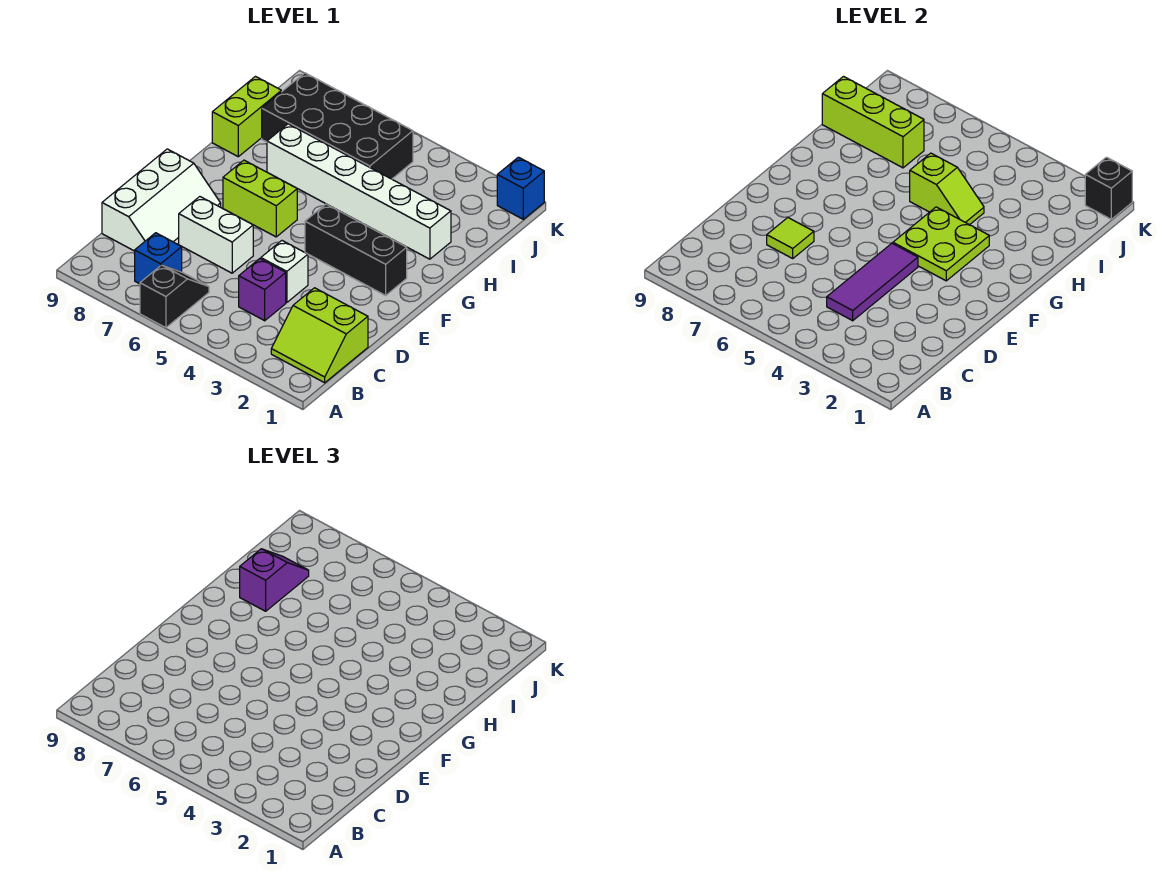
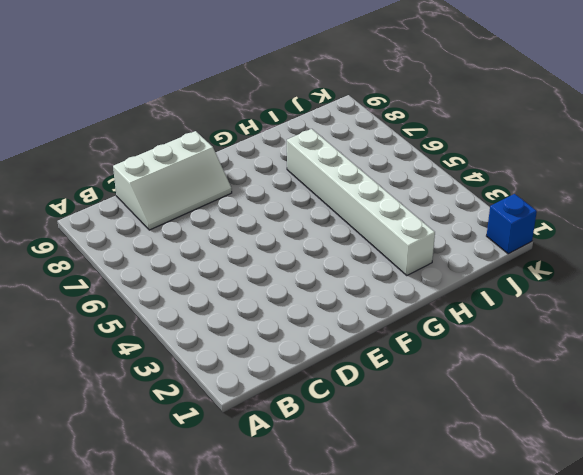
none -> black slope A6:B6 level 1 top A
none -> lime slope B1:C2 level 1 top C
none -> blue brick B7 level 1

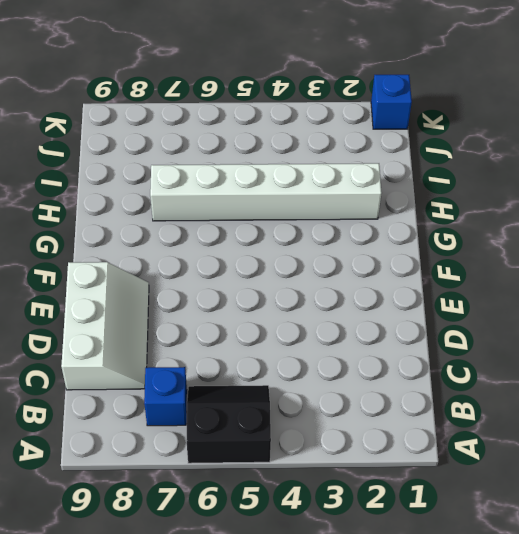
black slope A5:B6 level 1 top A -> black slope A6:B6 level 1 top A
none -> lime slope B1:C2 level 1 top C
none -> purple brick C4 level 1
none -> white brick D4 level 1

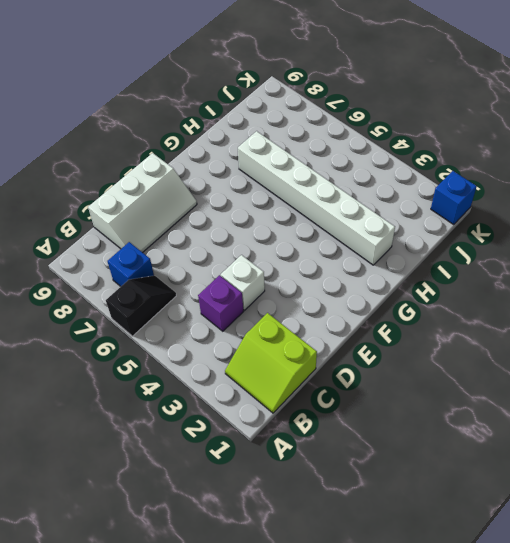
none -> white brick D6:D7 level 1
none -> black brick F2:F4 level 1
none -> lime brick F6:F7 level 1

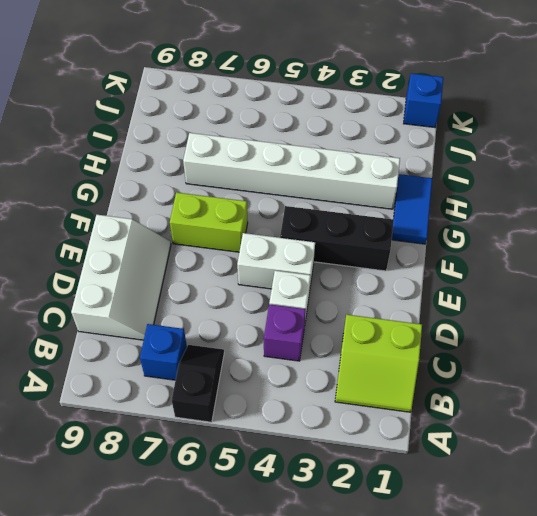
white brick E4:E5 level 1 -> white brick D6:D7 level 1
blue tile G1:H1 level 1 -> none
none -> lime brick H9:I9 level 1
none -> black brick I5:J8 level 1
none -> purple tile C4:E4 level 2

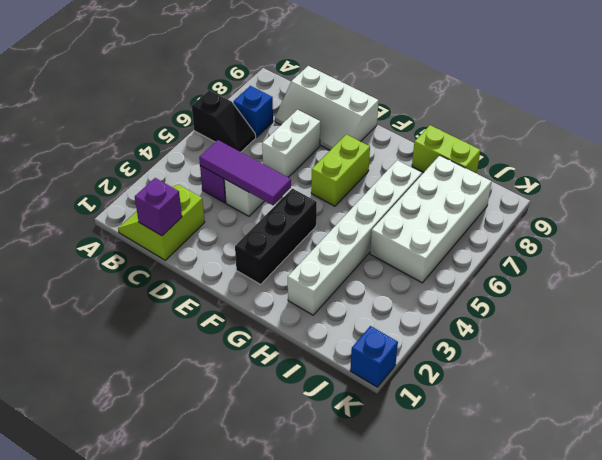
purple brick C1 level 2 -> none
white brick I5:J8 level 1 -> black brick I5:J8 level 1
none -> lime tile D7 level 2
none -> lime plate F3:G4 level 2
none -> lime slope H4:H5 level 2 top 5

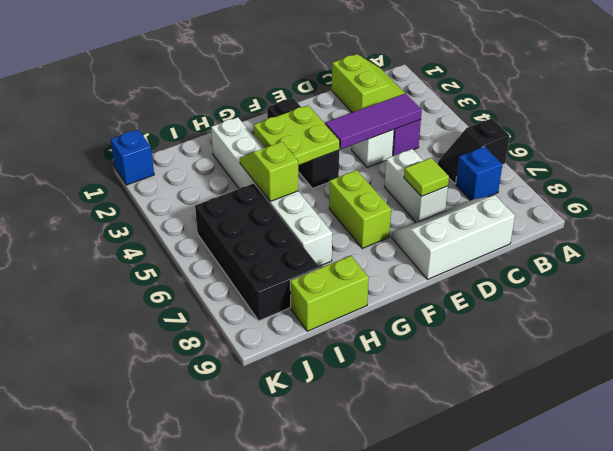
none -> lime brick I7:I9 level 2
none -> black brick K1 level 2
none -> purple slope H8:I8 level 3 top H

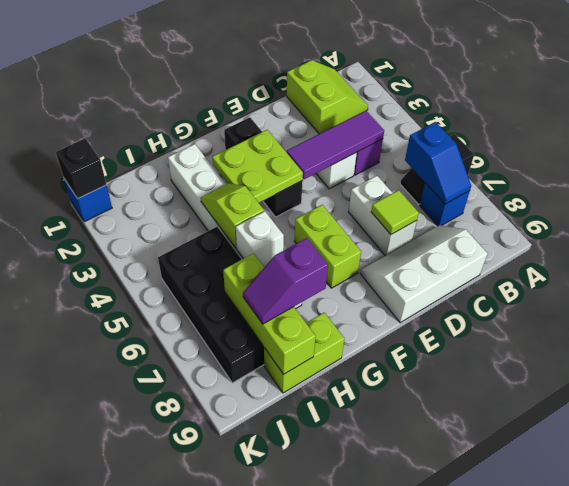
blue slope B6:B7 level 2 top 6 -> none
white brick H6 level 2 -> none

